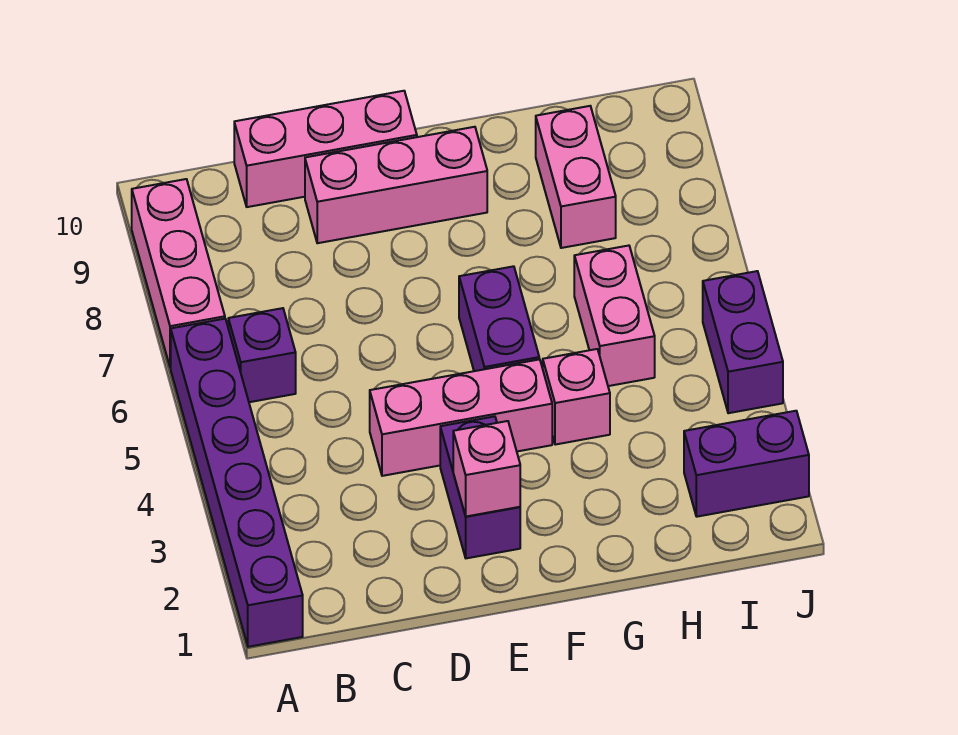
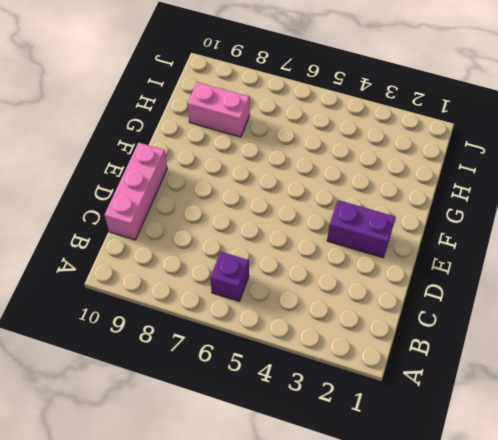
none -> purple brick A1:A6 level 1
none -> pink brick A7:A9 level 1
none -> pink brick D4:F4 level 1

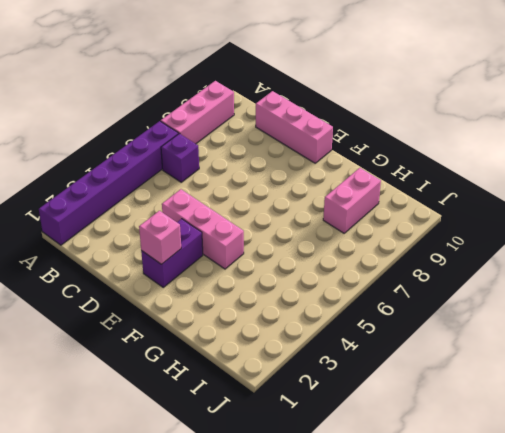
none -> pink brick D9:F9 level 1
none -> purple brick F5:F6 level 1
none -> pink brick G4 level 1

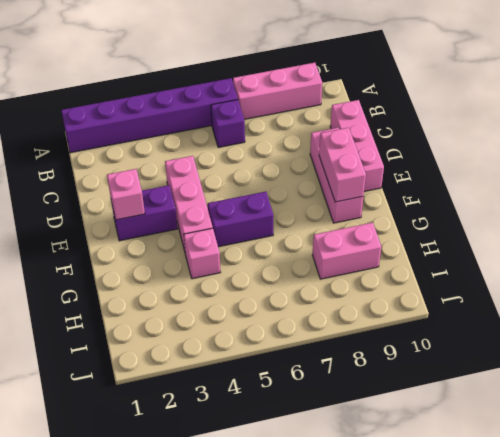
pink brick E9:F9 level 2 -> pink brick H5:H6 level 1
none -> purple brick I2:J2 level 1
none -> purple brick J4:J5 level 1

